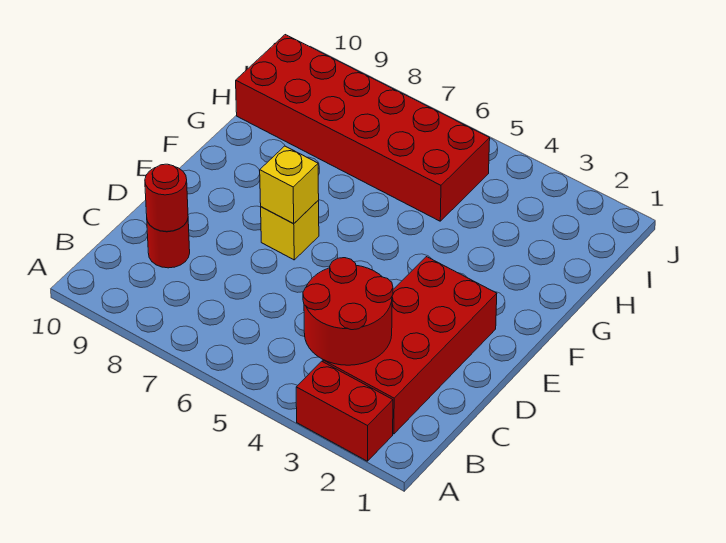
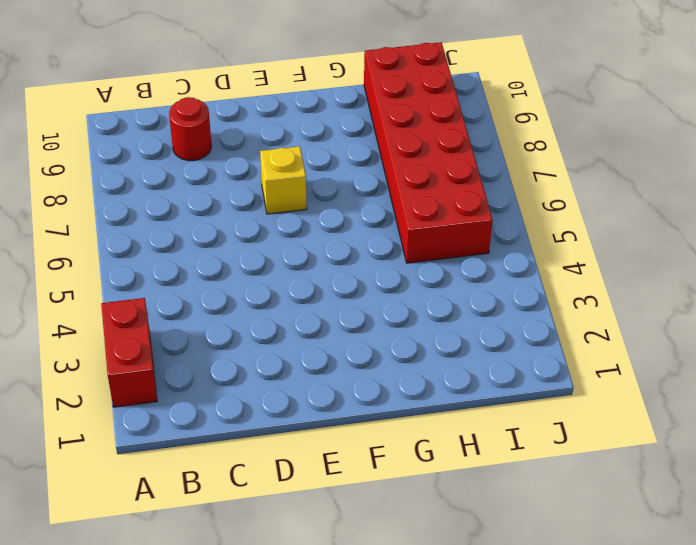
none -> red brick B2:E3 level 1
none -> red round brick B3:C4 level 2

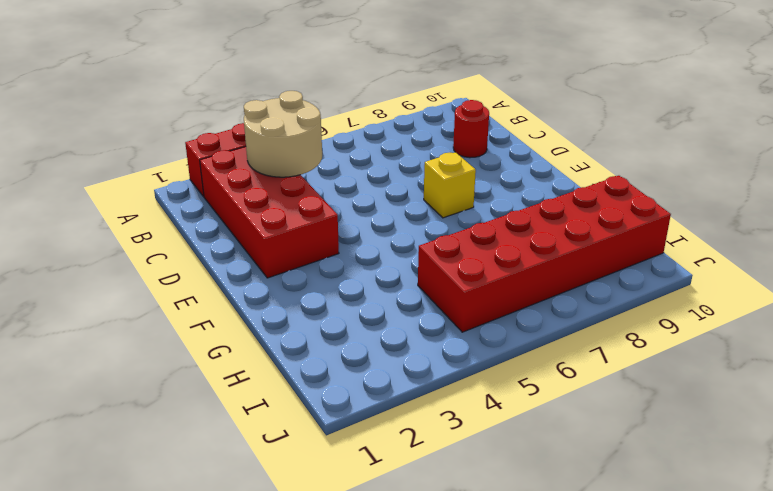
tan round brick B3:C4 level 2 -> red round brick B3:C4 level 2
none -> red round brick C9 level 2
none -> yellow brick E7 level 2

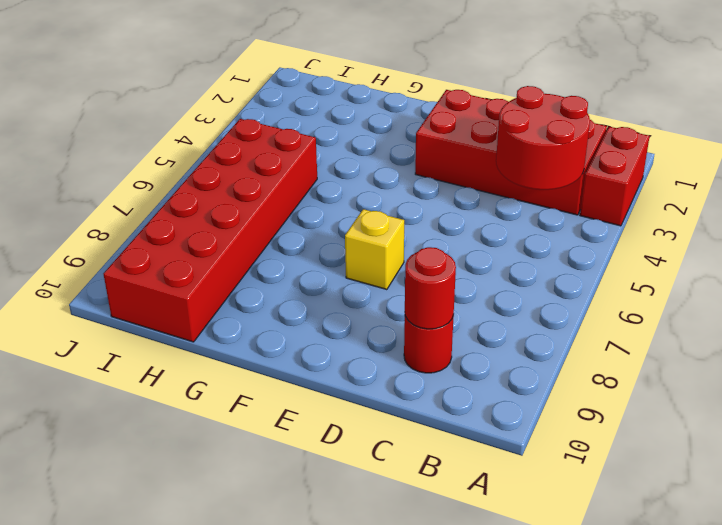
none -> yellow brick E7 level 2

